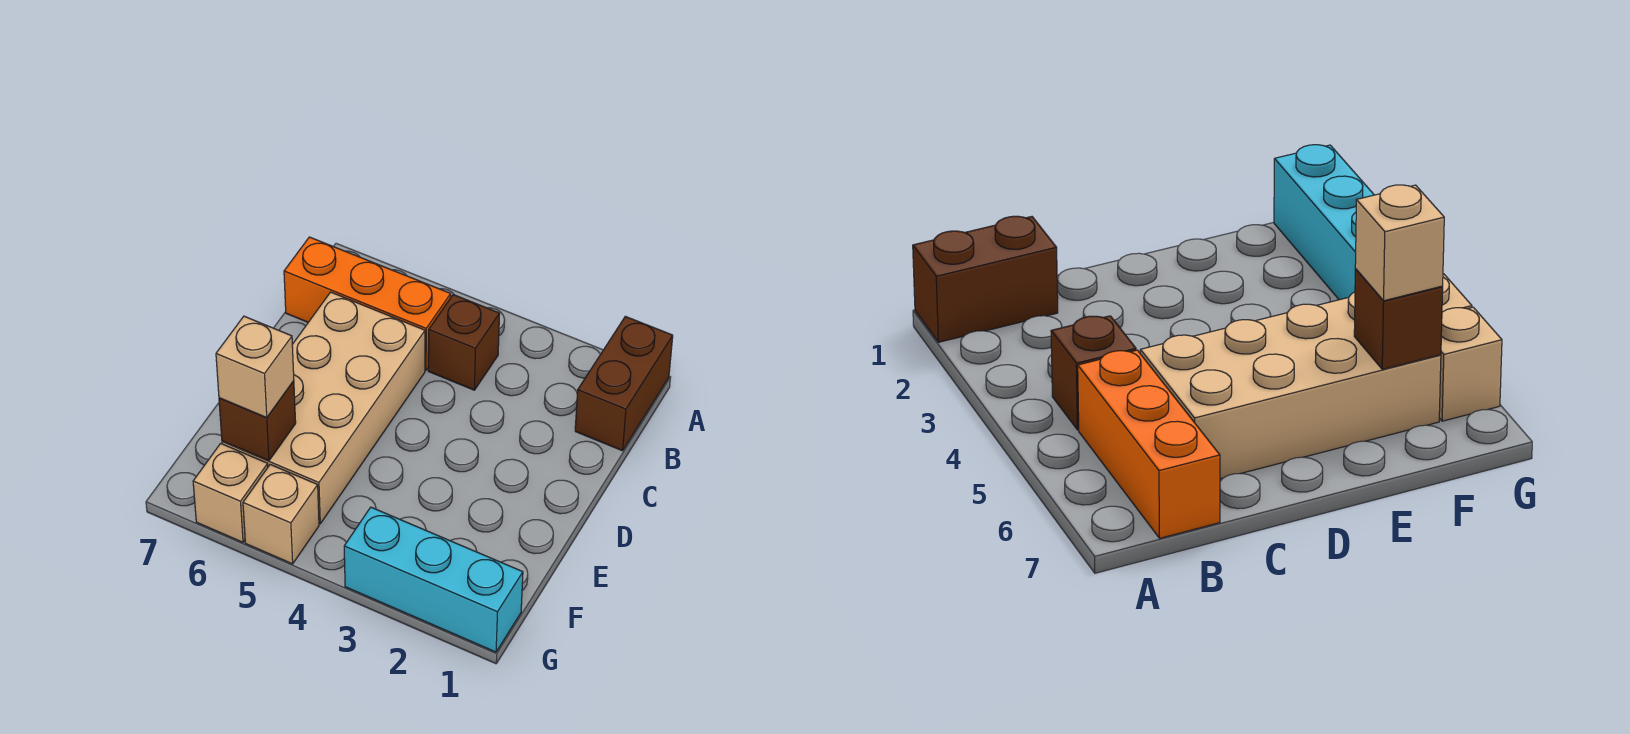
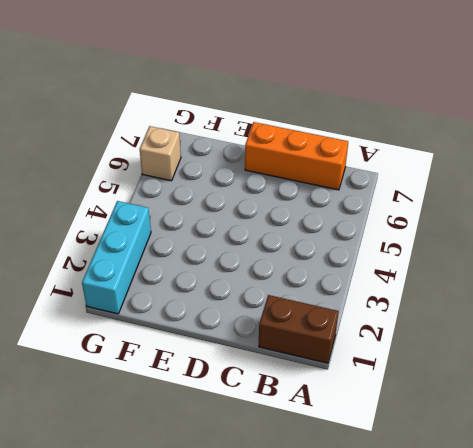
orange brick B7:D7 level 1 -> orange brick B5:B7 level 1
none -> brown brick B4 level 1
none -> tan brick C5:F6 level 1

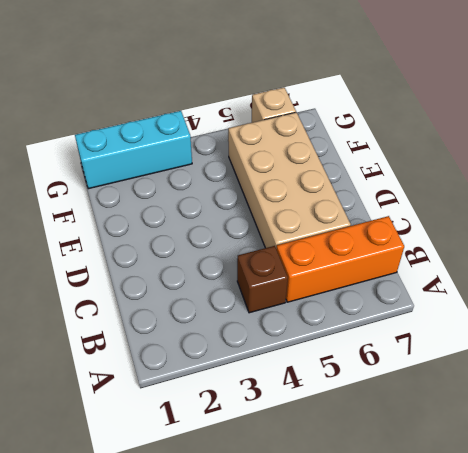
none -> brown brick A1:B1 level 1
none -> tan brick G5 level 1

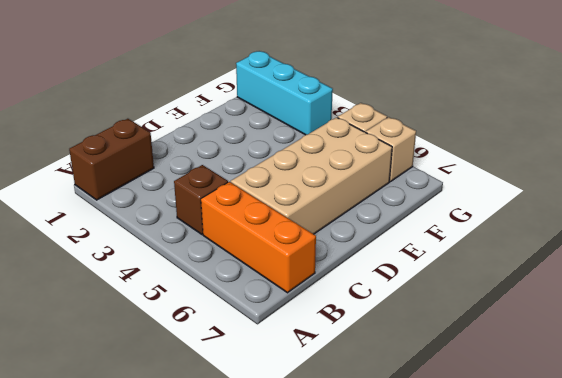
none -> brown brick F6 level 2
none -> tan brick F6 level 3

